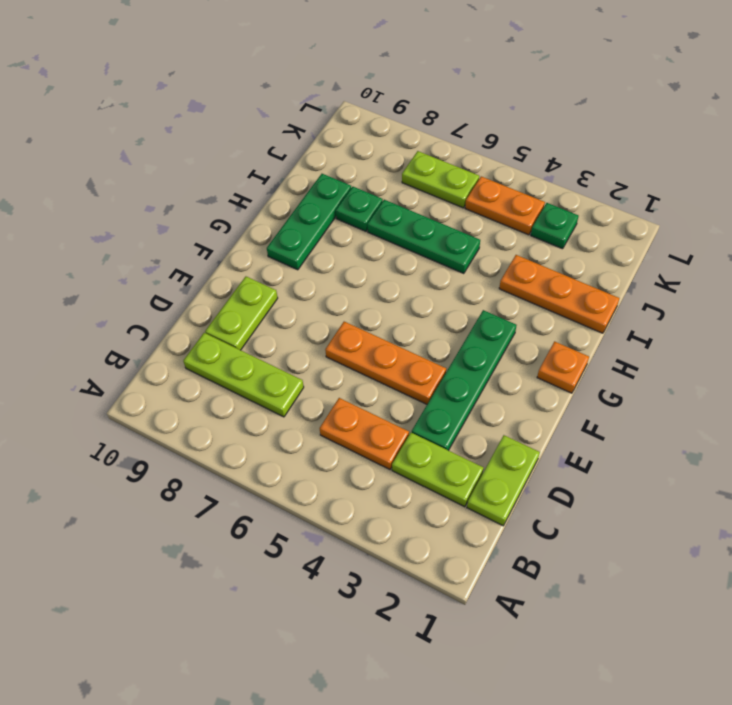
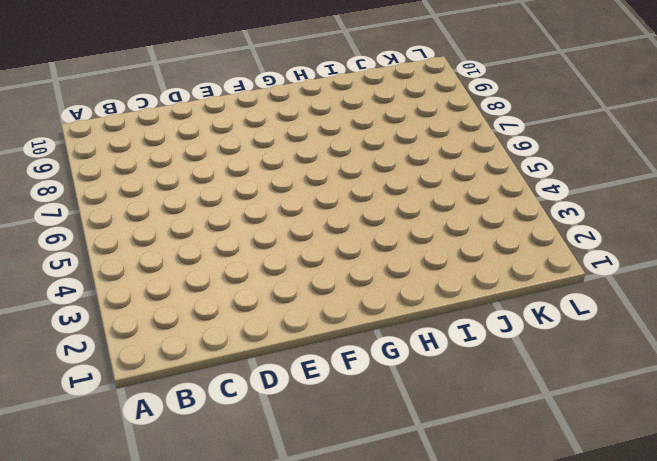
none -> lime plate C1:D1 level 1
none -> lime plate C2:C3 level 1
none -> orange plate C4:C5 level 1

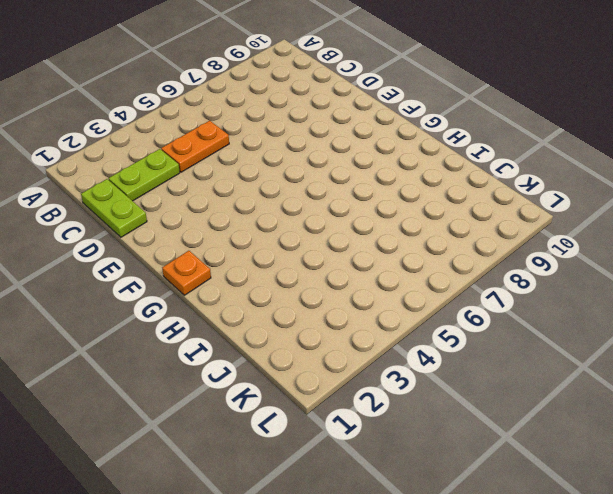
none -> lime plate C7:C9 level 1
none -> green plate D3:G3 level 1
none -> lime plate D9:E9 level 1

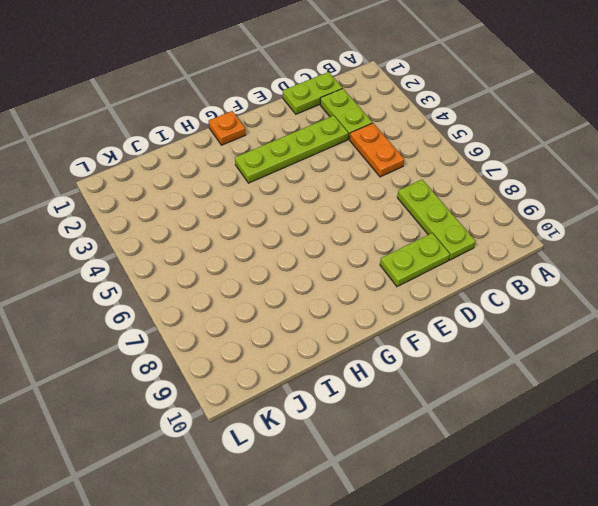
lime plate D3:G3 level 1 -> green plate D3:G3 level 1
none -> orange plate E4:E6 level 1
none -> green plate G9:I9 level 1
none -> orange plate I1:I3 level 1

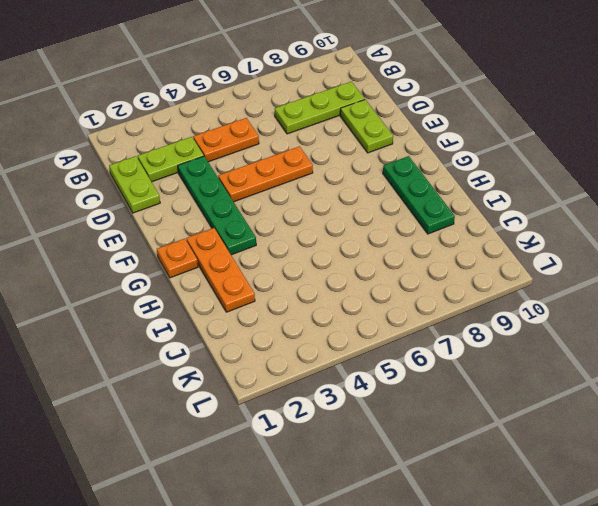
orange plate G2:I2 level 1 -> orange plate I1:I3 level 1
none -> green plate I5:I7 level 1
none -> green plate I8 level 1
none -> green plate K3 level 1

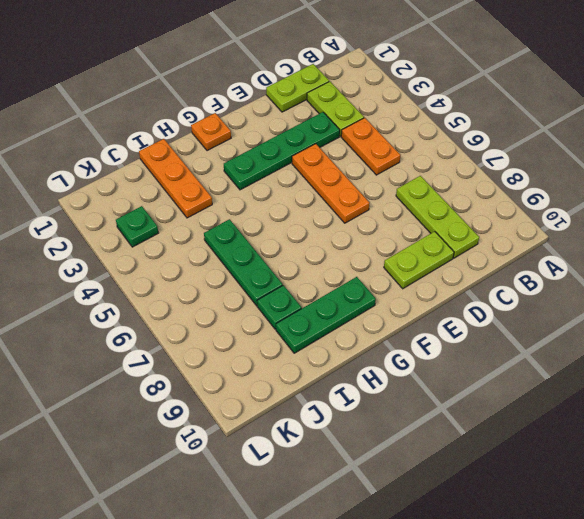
none -> orange plate K4:K5 level 1
none -> lime plate K6:K7 level 1

